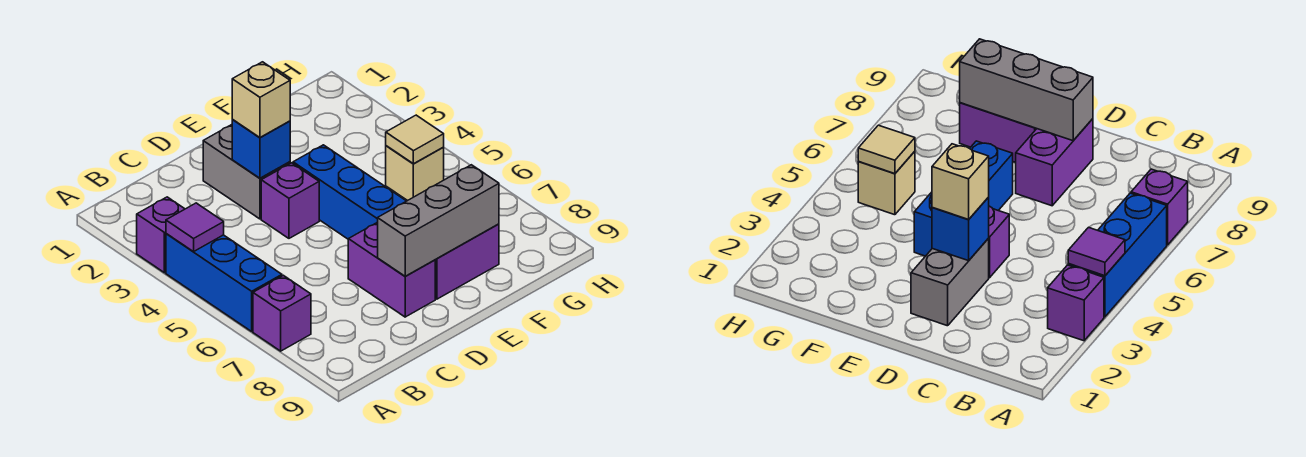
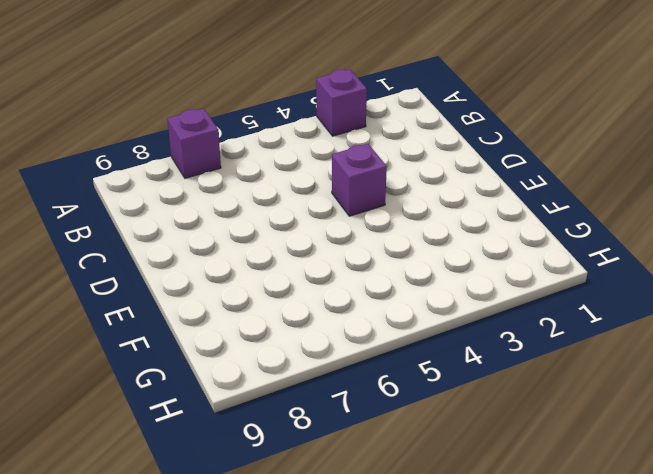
none -> blue brick A4:A6 level 1
none -> grey brick D2:D3 level 1
none -> purple brick D7:D8 level 1

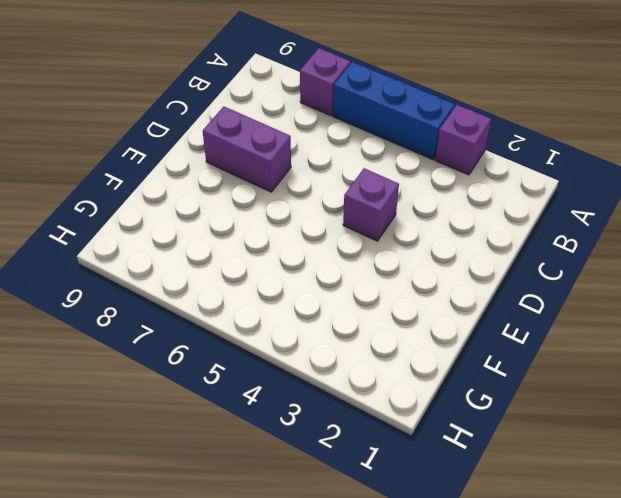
none -> grey brick D2:D3 level 1
none -> blue brick E4:E6 level 1
none -> purple brick E8:F8 level 1

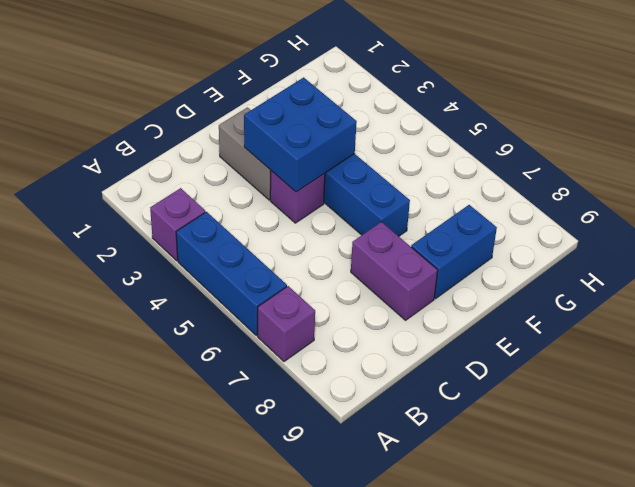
blue brick D3:E4 level 2 -> blue brick D3 level 2
blue brick E8:F8 level 1 -> purple brick E8:F8 level 1
none -> tan brick G5 level 1
none -> purple tile A4 level 2
none -> grey brick D8:F8 level 2

